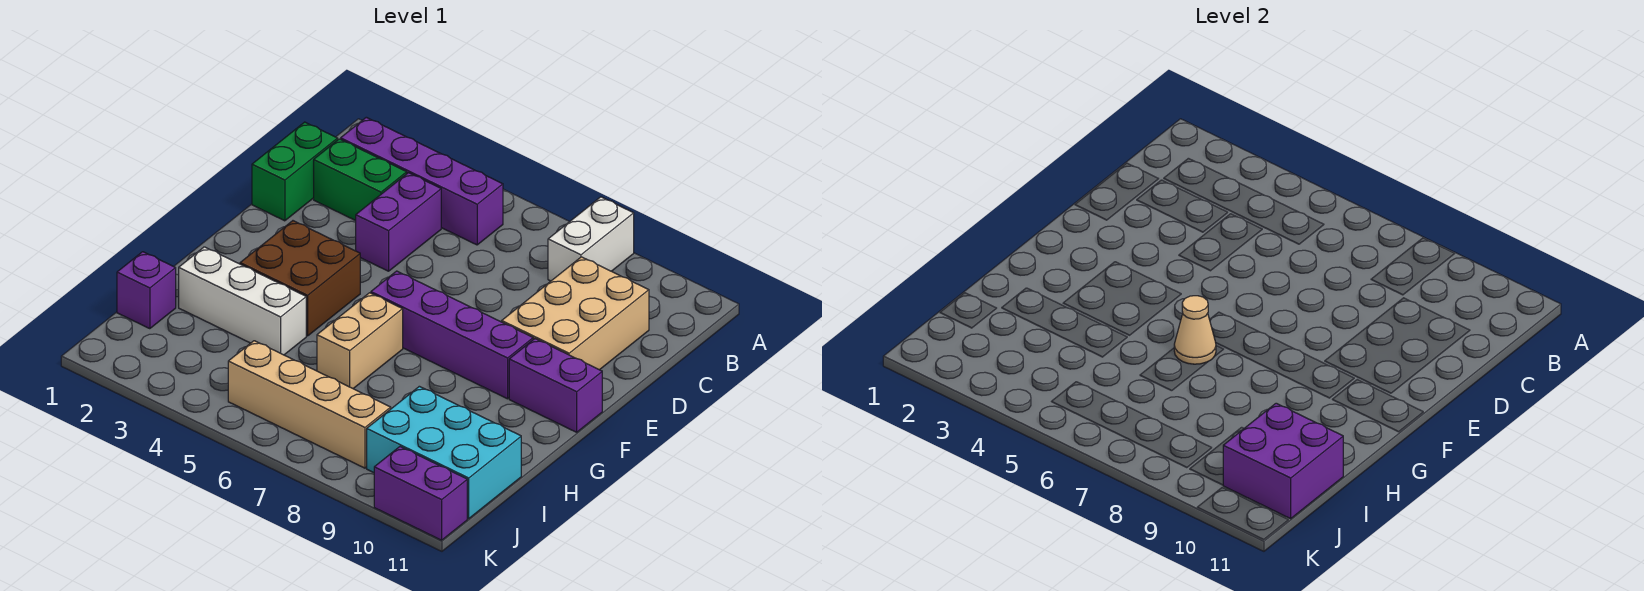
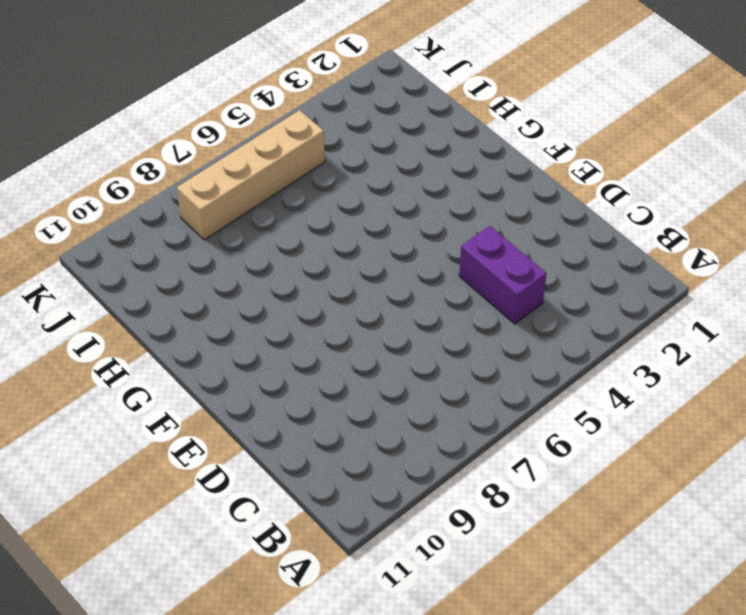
none -> white brick A8:B8 level 1
none -> purple brick B2:B5 level 1
none -> green brick C1:D1 level 1

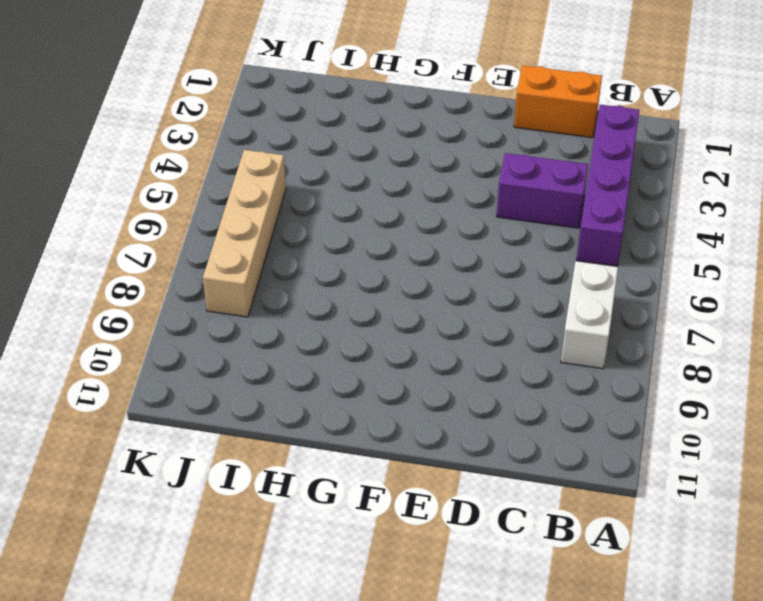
white brick B7:B8 level 1 -> white brick A8:B8 level 1
orange brick C1:D1 level 1 -> green brick C1:D1 level 1
none -> green brick C2:C3 level 1
none -> tan brick C9:E10 level 1
none -> brown brick F3:G4 level 1

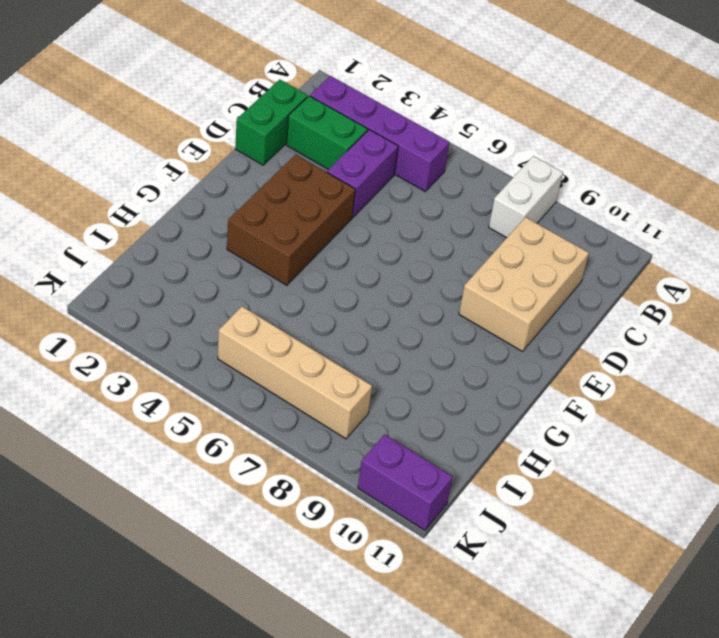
brown brick E3:G4 level 1 -> brown brick F3:G4 level 1
none -> purple brick F6:F9 level 1
none -> purple brick F10:F11 level 1
none -> tan brick G6:H6 level 1

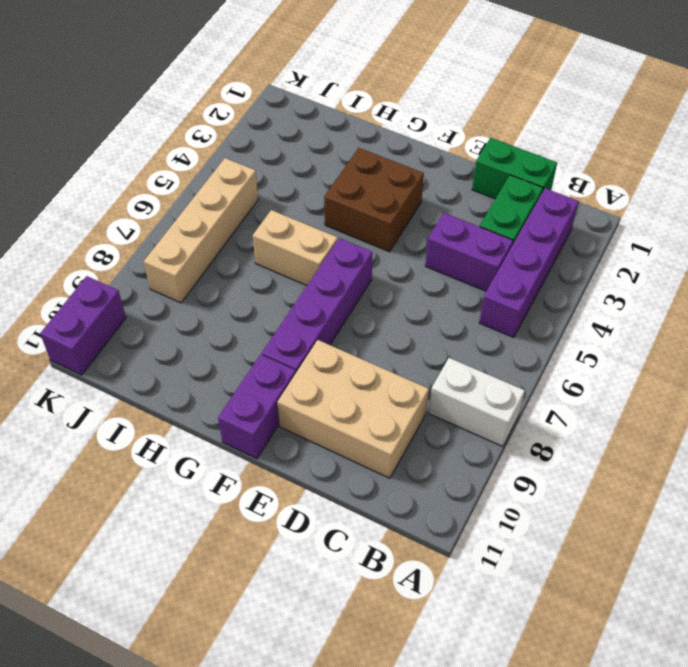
none -> white brick H2:H4 level 1
none -> purple brick I1 level 1
none -> cyan brick I9:J11 level 1

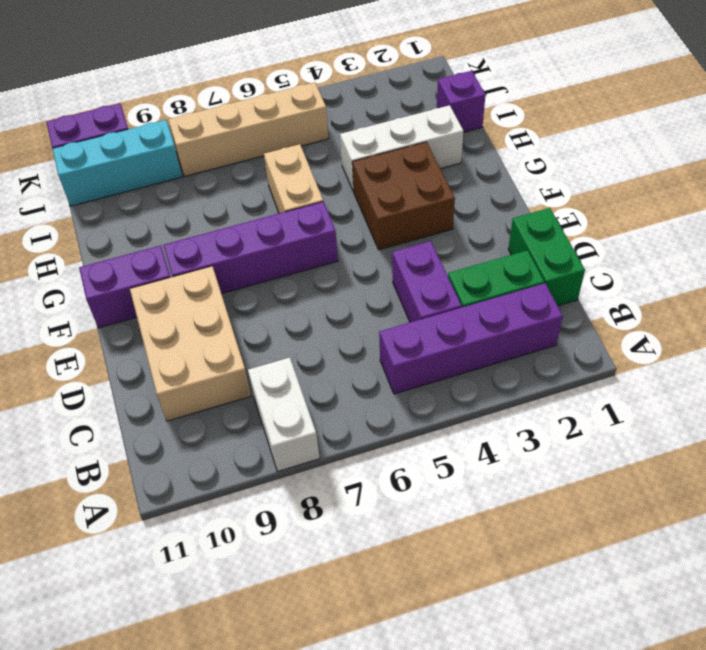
cyan brick J9:J11 level 1 -> cyan brick I9:J11 level 1
none -> tan cone G6 level 2
none -> purple brick I10:J11 level 2

